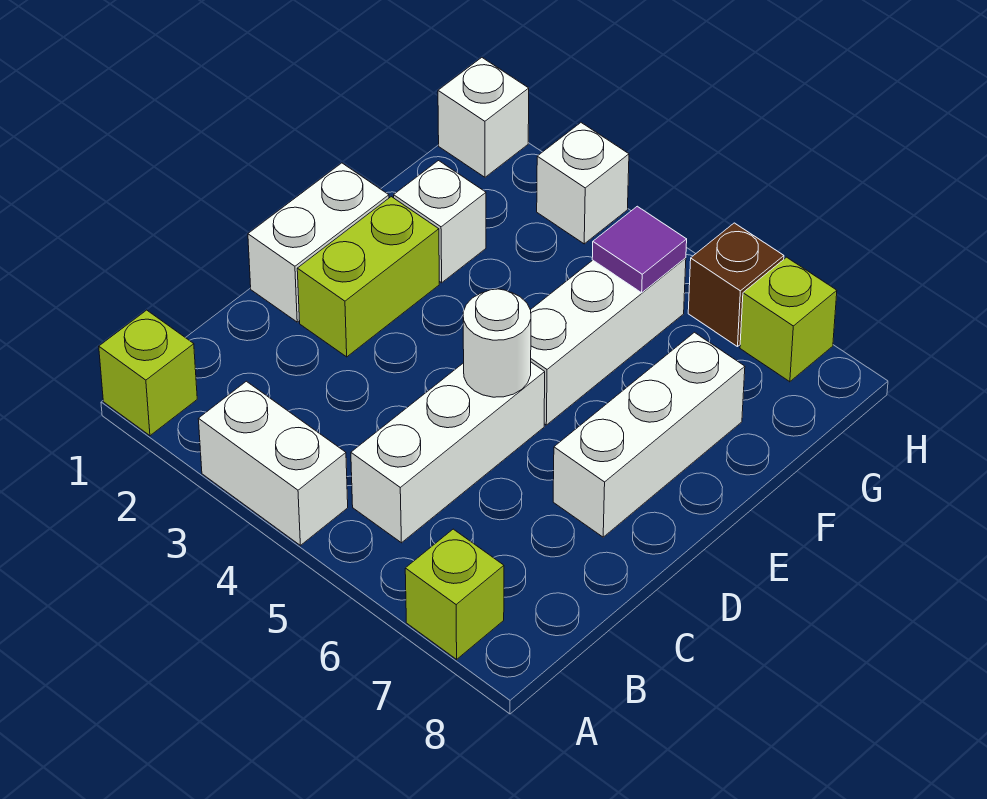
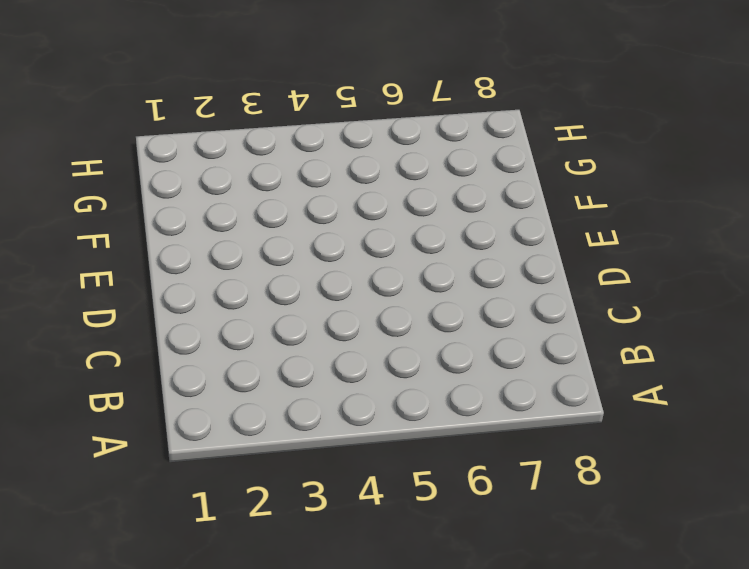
none -> lime brick A1 level 1
none -> white brick A3:A4 level 1
none -> lime brick A7 level 1

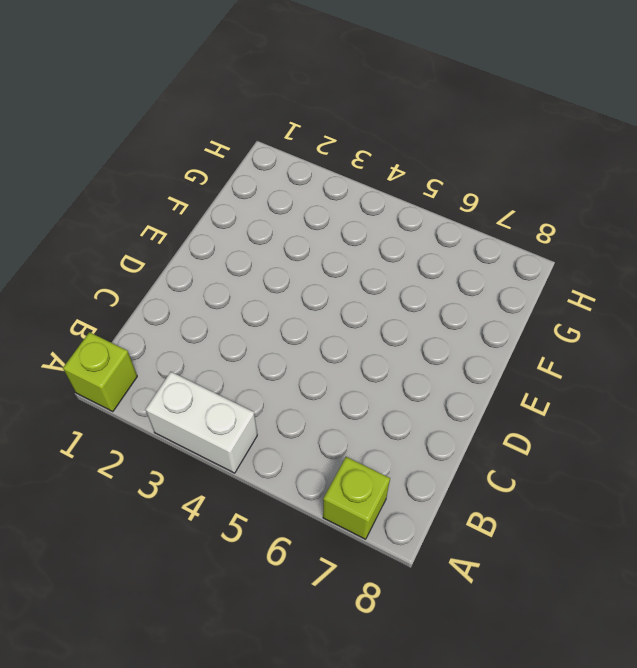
none -> white brick B5:D5 level 1
none -> white brick D1:E1 level 1
none -> lime brick D2:E2 level 1

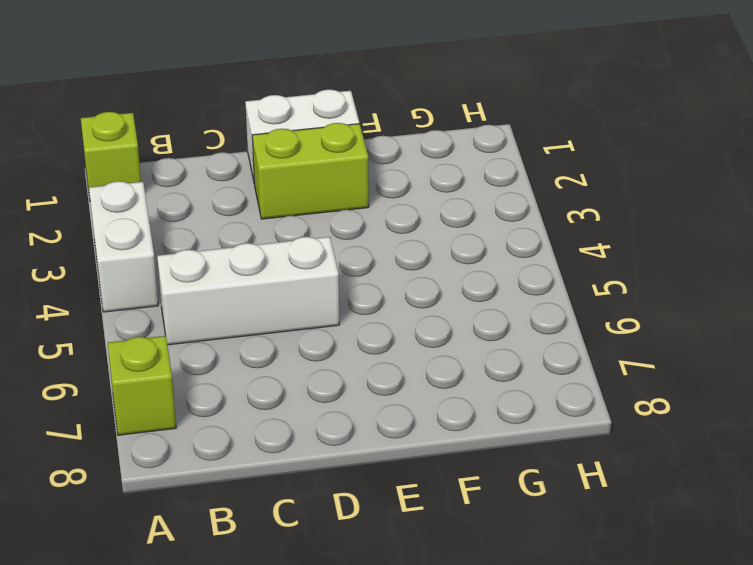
none -> white brick D7:F7 level 1
none -> white brick E5:G5 level 1
none -> white brick F2 level 1

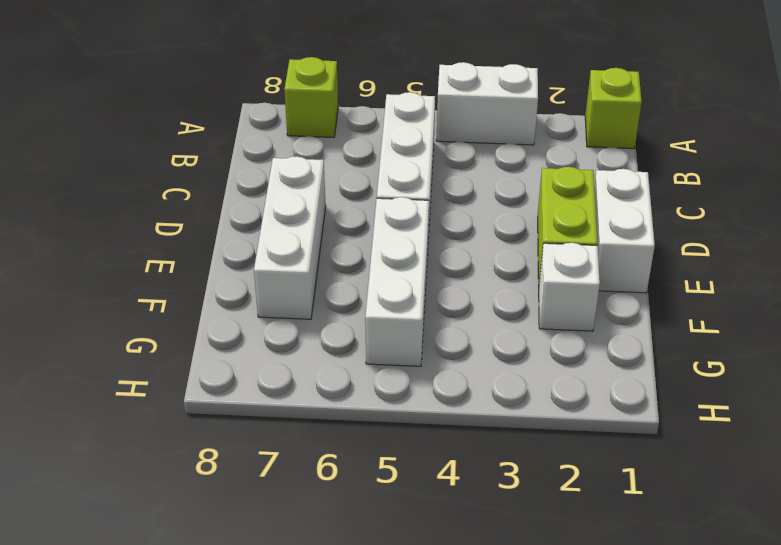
none -> white brick H1 level 1
none -> white brick H3 level 1
none -> brown brick H6 level 1

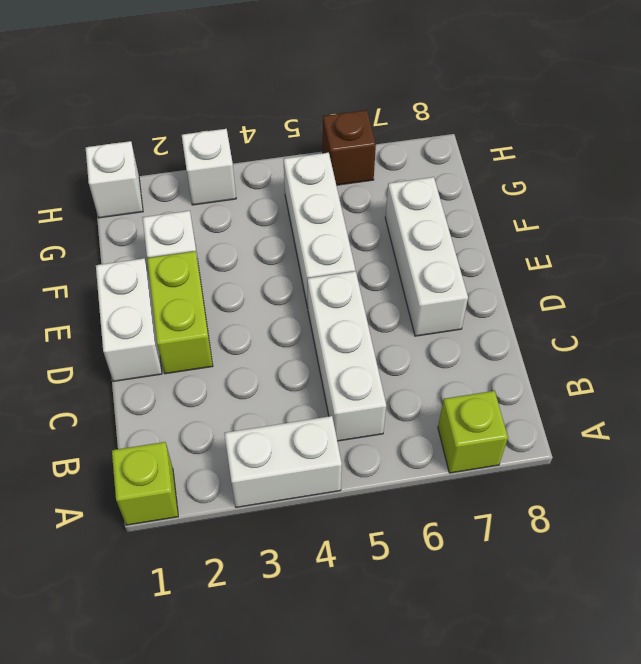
none -> lime brick H7 level 1
none -> white round brick D5 level 2
none -> purple tile G5 level 2

